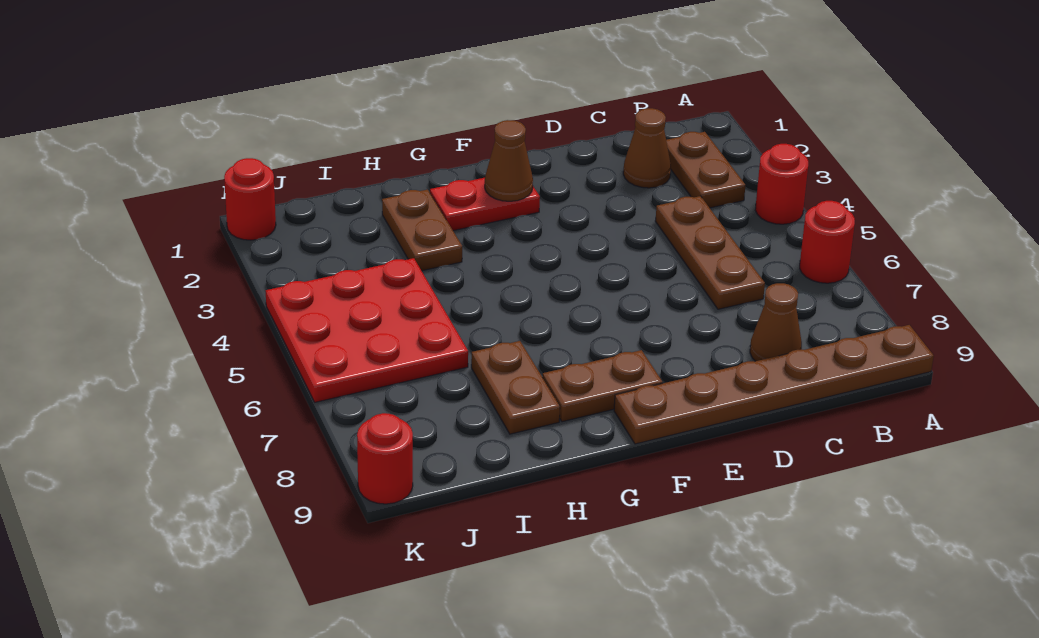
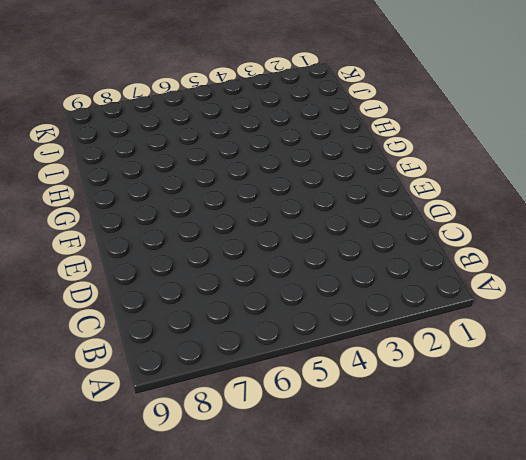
none -> red round brick A4 level 1
none -> red round brick A6 level 1
none -> brown plate A9:F9 level 1

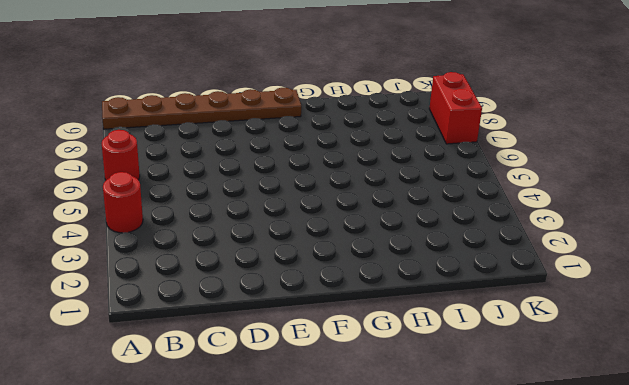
red brick K7:K8 level 1 -> none
none -> brown plate B2:B3 level 1
none -> brown cone C2 level 1
none -> brown plate C4:C6 level 1

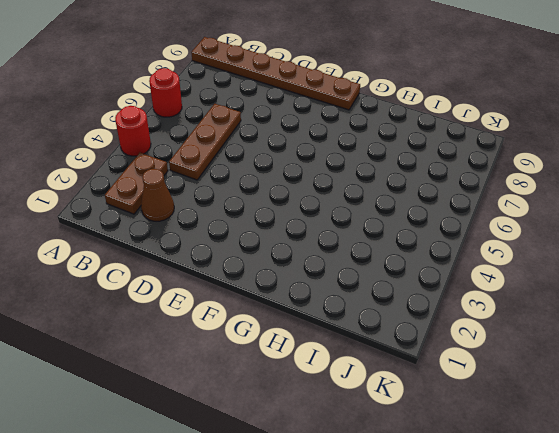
none -> brown cone C8 level 1
none -> red plate F2:G2 level 1
none -> brown plate F8:G8 level 1

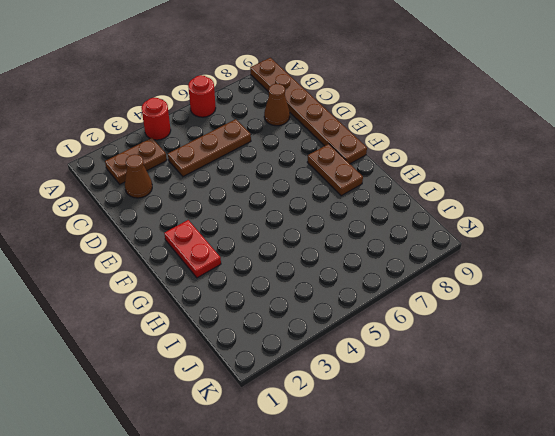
none -> brown plate H2:H3 level 1
none -> brown plate H7:H8 level 1
none -> red plate I4:K6 level 1

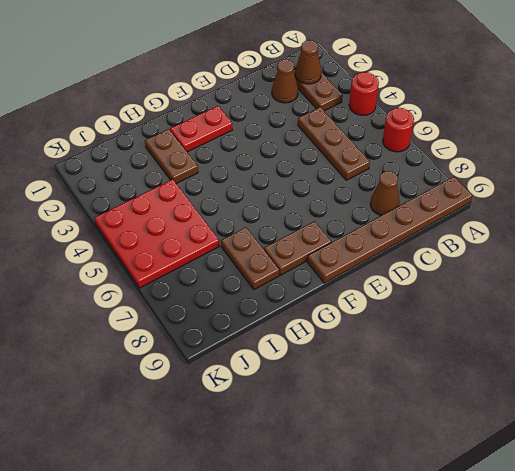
brown cone B2 level 2 -> brown cone F2 level 2
none -> red round brick K1 level 1
none -> red round brick K9 level 1

